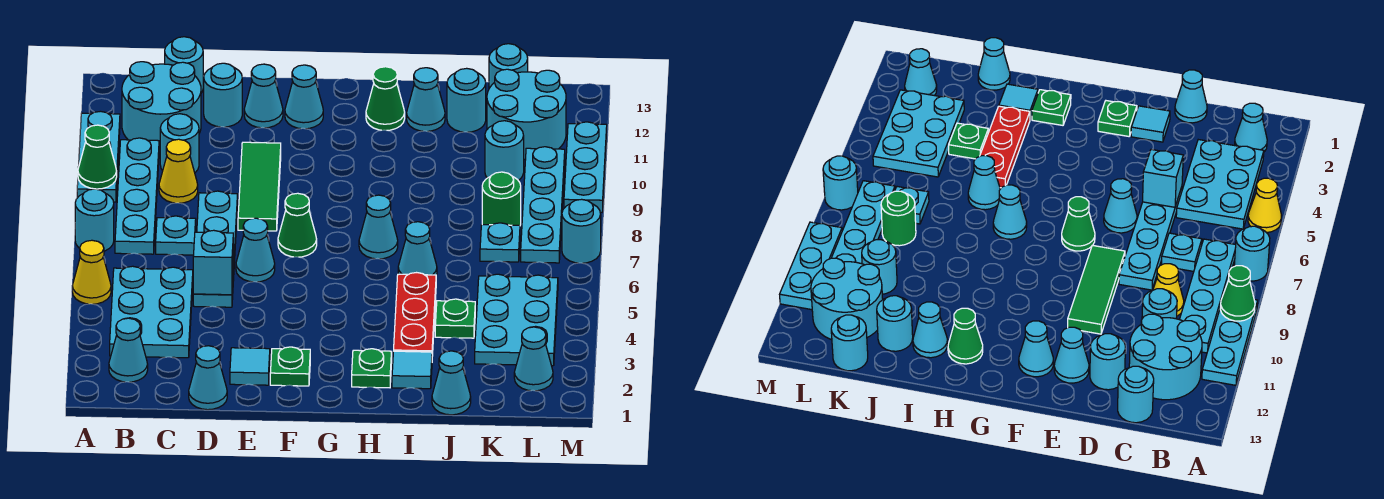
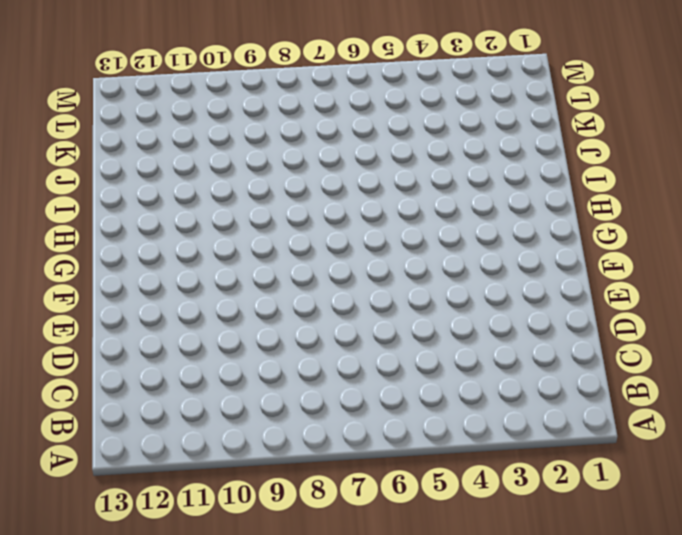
none -> yellow cone A5 level 1
none -> cyan round brick A7 level 1
none -> cyan plate A9:A11 level 1
none -> cyan cone B2 level 1

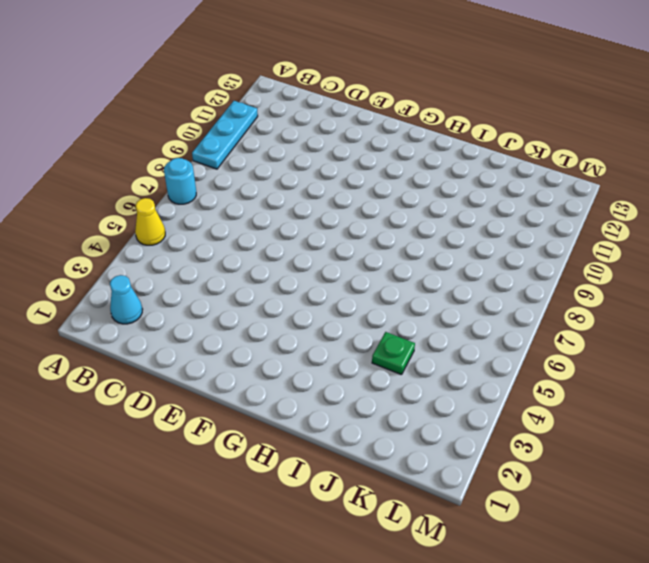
none -> cyan plate B3:C5 level 1
none -> cyan plate B7:B10 level 1
none -> cyan round brick B11:C12 level 1
none -> cyan plate C7 level 1

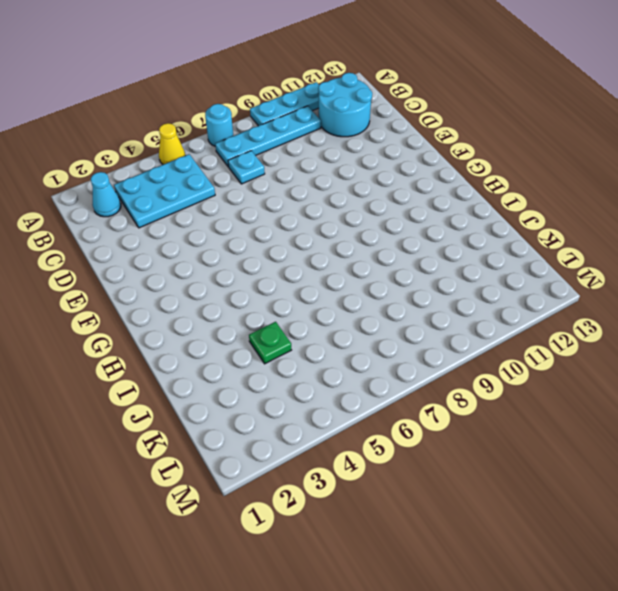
none -> yellow cone C9 level 1
none -> cyan round brick C10 level 1
none -> cyan round brick C13 level 1
none -> cyan cone D1 level 1

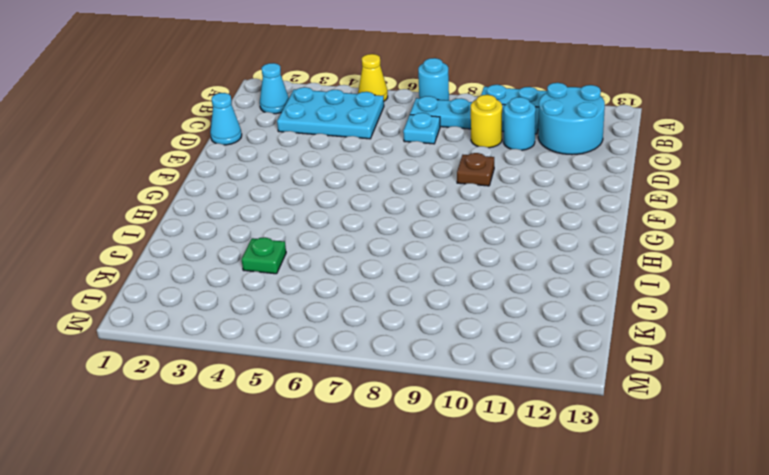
yellow round brick C9 level 1 -> yellow cone C9 level 1
brown plate E9 level 1 -> green tile E8:E10 level 1
none -> cyan round brick C13 level 1
none -> cyan plate D5:D8 level 1
none -> cyan round brick D12 level 1
none -> cyan tile E2 level 1

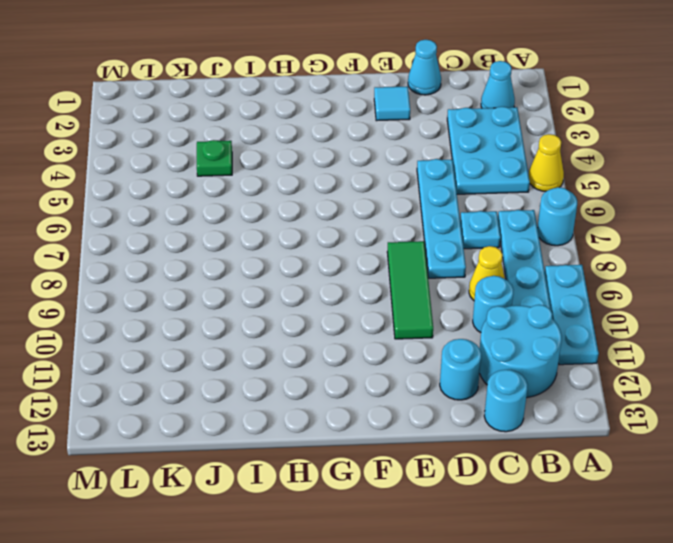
none -> cyan cone E6 level 1
none -> cyan cone E12 level 1
none -> green plate F2 level 1
none -> green cone F7 level 1

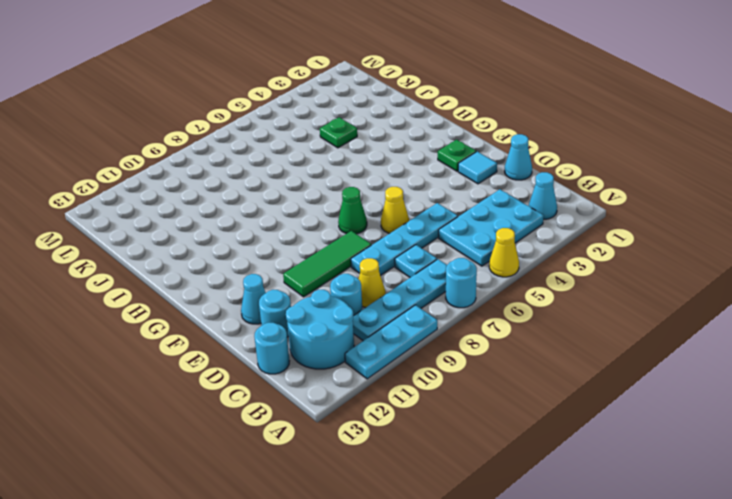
yellow cone E6 level 1 -> cyan cone E6 level 1
none -> cyan cone F12 level 1
none -> green plate H2 level 1
none -> cyan cone H7 level 1
none -> green cone H12 level 1

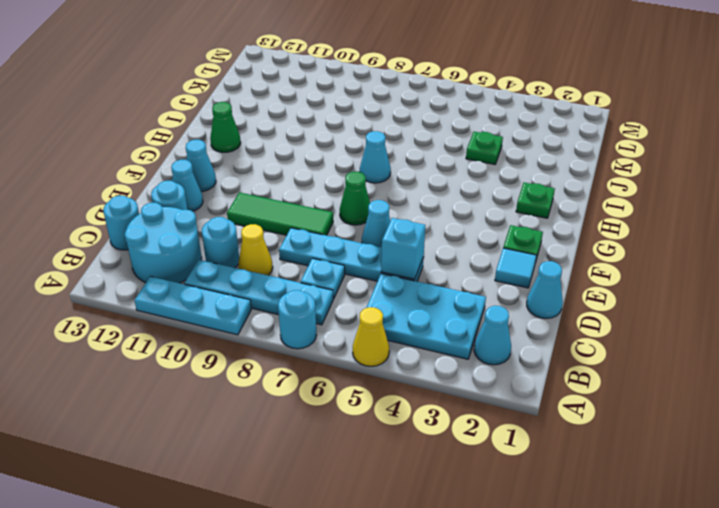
none -> cyan tile I2 level 1
none -> red plate I3:I5 level 1
none -> cyan cone I6 level 1
none -> cyan cone I12 level 1

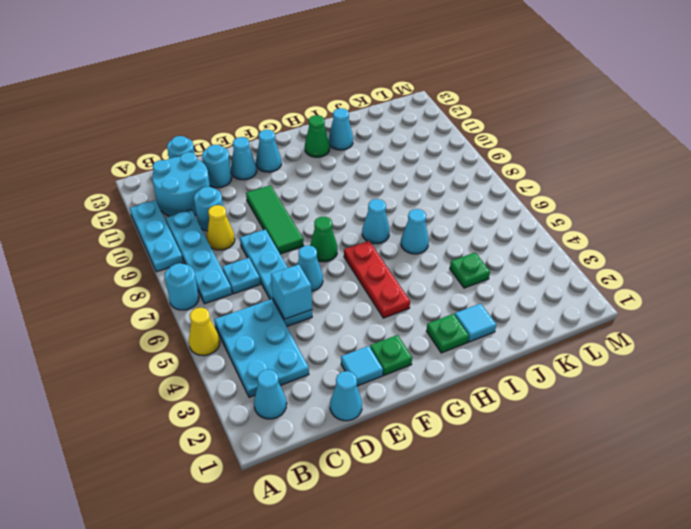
red plate G4:G6 level 1 -> red plate I3:I5 level 1
none -> cyan cone J1 level 1
none -> cyan round brick J12 level 1
none -> cyan plate K3:L5 level 1
none -> cyan plate K7 level 1

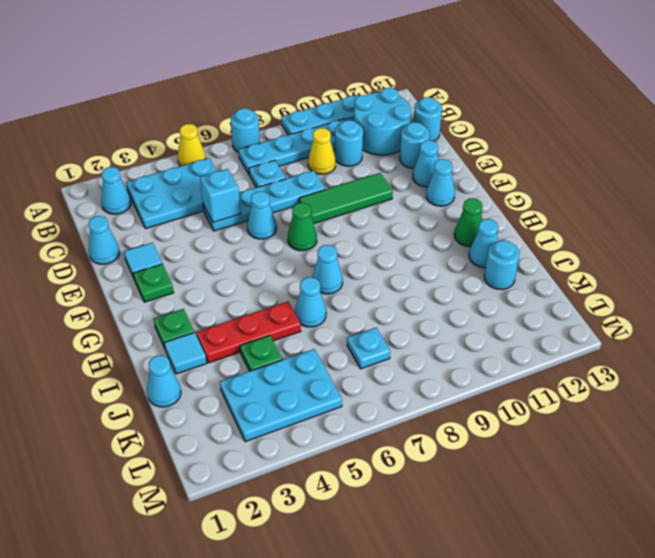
none -> green round brick K8 level 1
none -> cyan round brick K10 level 1
none -> cyan round brick K11:L12 level 1
none -> cyan round brick K13 level 1

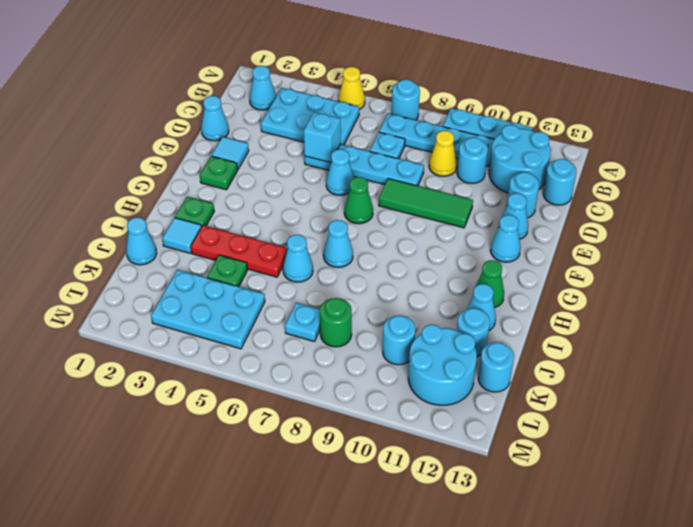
none -> cyan cone L2 level 1
none -> cyan plate L7:L10 level 1
none -> cyan round brick M7 level 1
none -> cyan plate M9:M11 level 1

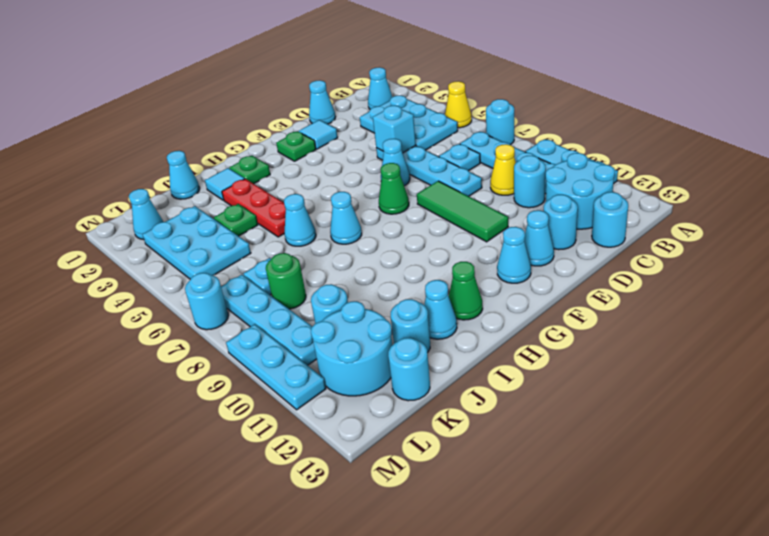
none -> green cone A9 level 2

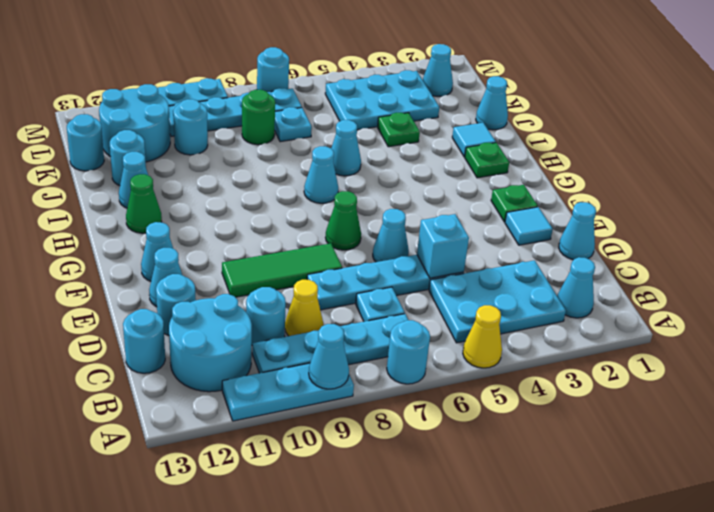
cyan cone A9 level 2 -> green cone A9 level 2
none -> red plate I3:I5 level 1

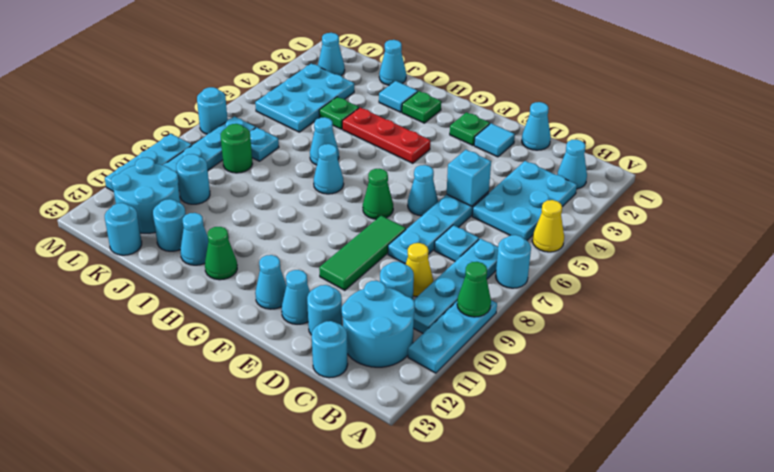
red plate G4:I4 level 1 -> red plate I3:I5 level 1

